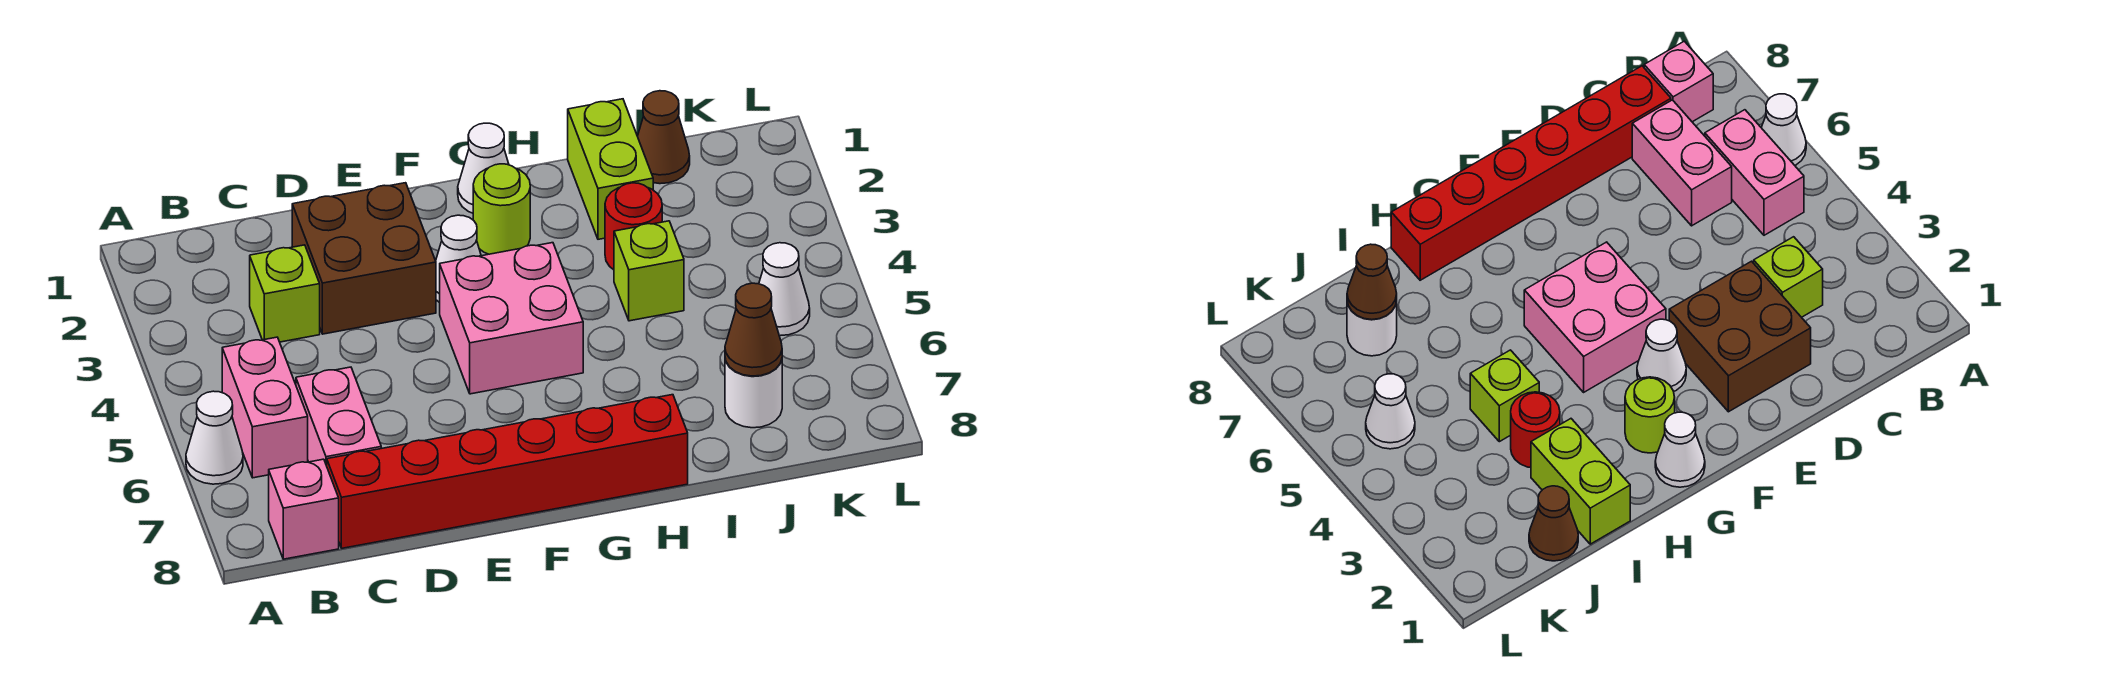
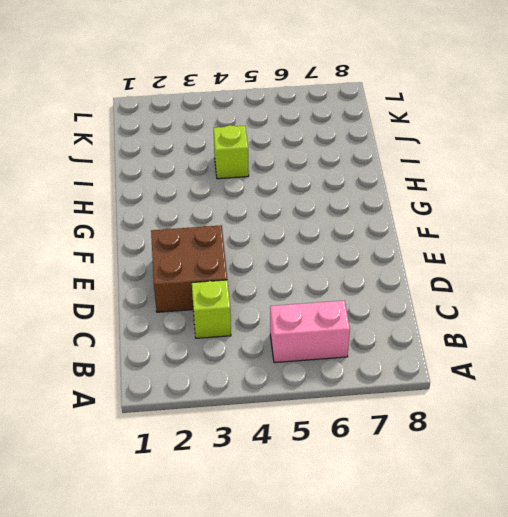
none -> white cone A6 level 1
none -> pink brick B8 level 1
none -> pink brick C6:C7 level 1

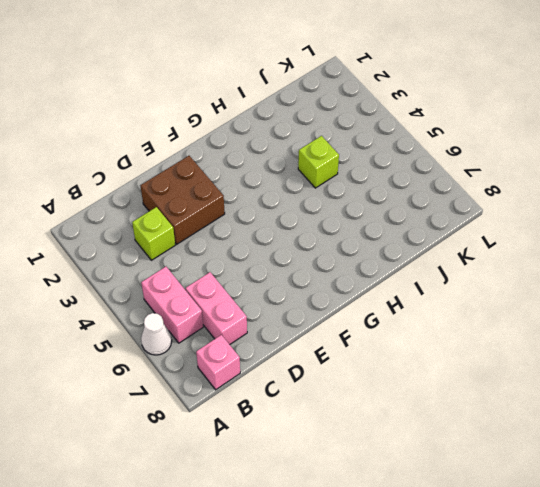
none -> red brick C8:H8 level 1
none -> white cone F3 level 1
none -> pink brick F4:G5 level 1

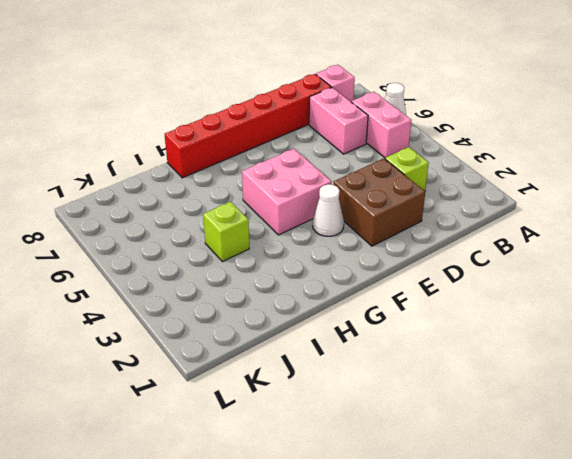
none -> white cone G1 level 1
none -> lime round brick G2 level 1
none -> lime brick I1:I2 level 1

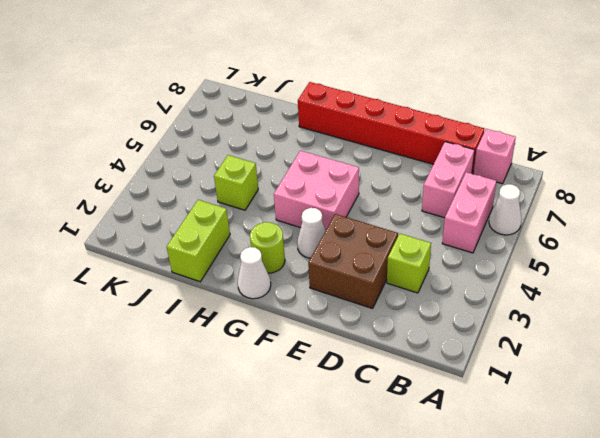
none -> red round brick I3 level 1
none -> brown cone J1 level 1
none -> white round brick J7 level 1

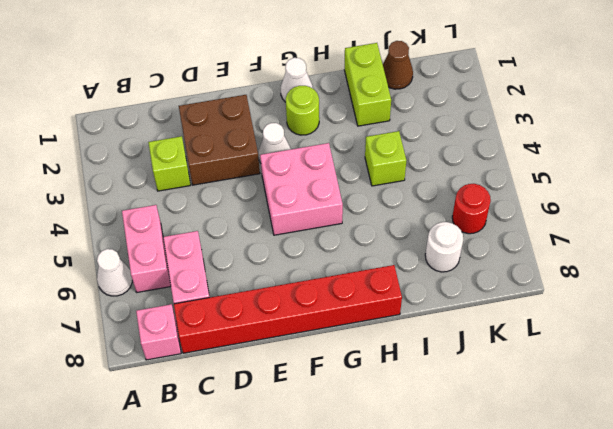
red round brick K6 level 1 -> red round brick I3 level 1
none -> white cone K5 level 1
none -> brown cone J7 level 2

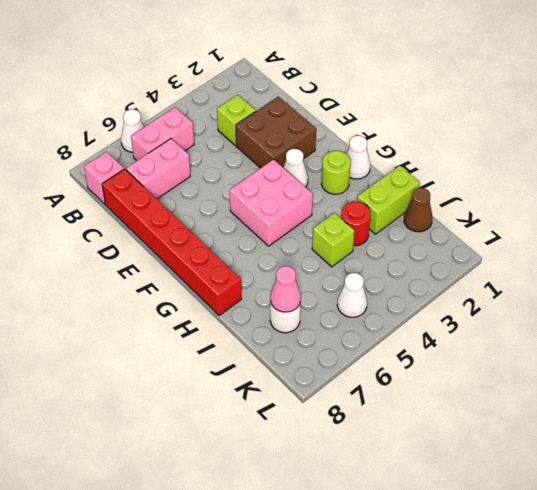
pink cone J7 level 2 -> brown cone J7 level 2

